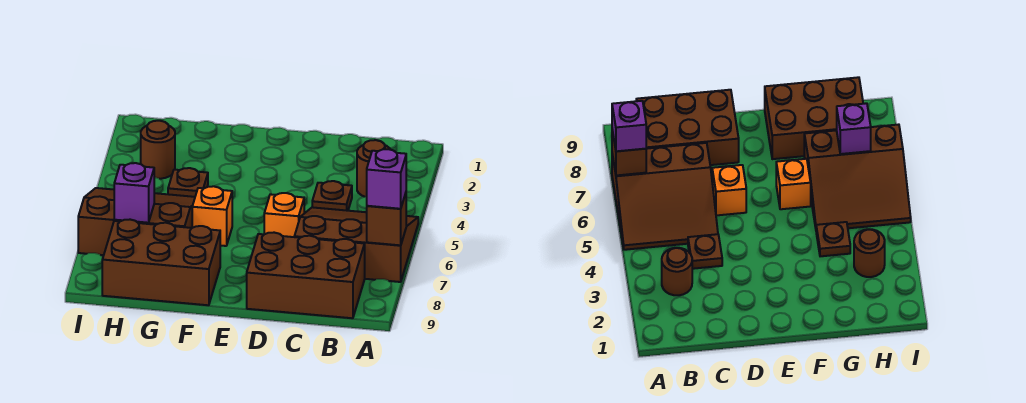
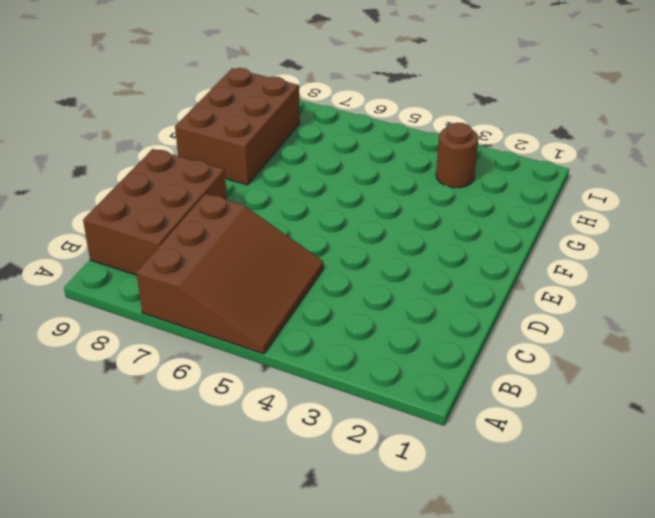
none -> brown round brick B3 level 1
none -> brown plate C4 level 1
none -> orange brick D6 level 1

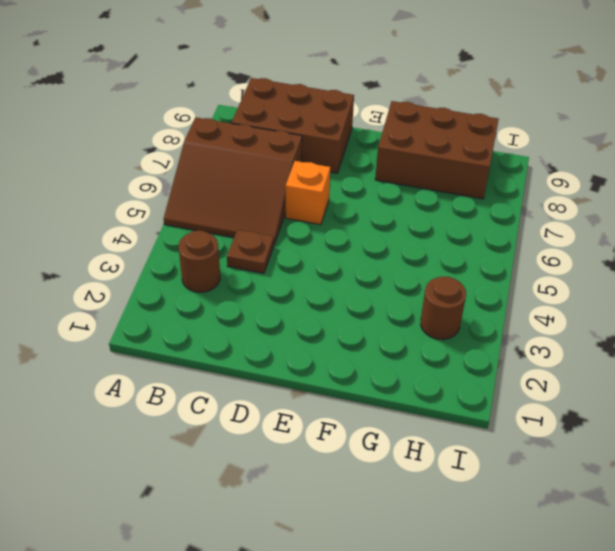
none -> orange brick F6 level 1
none -> brown plate G4 level 1
none -> brown slope G5:I7 level 1 top 7

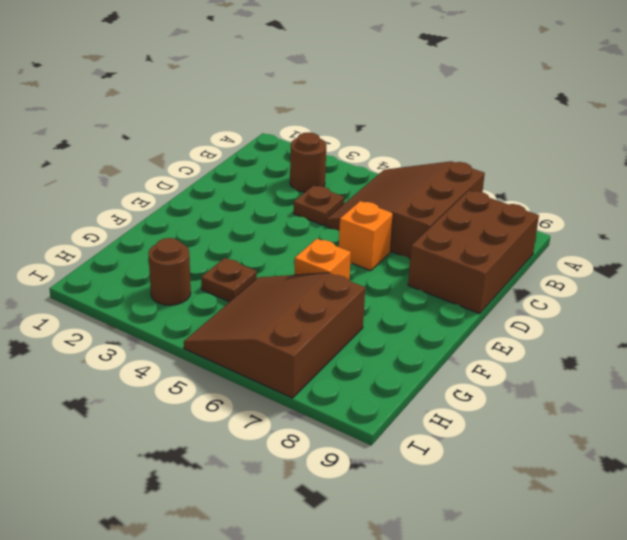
none -> brown brick F8:H9 level 1
none -> brown brick A7 level 2
none -> purple brick H7 level 2

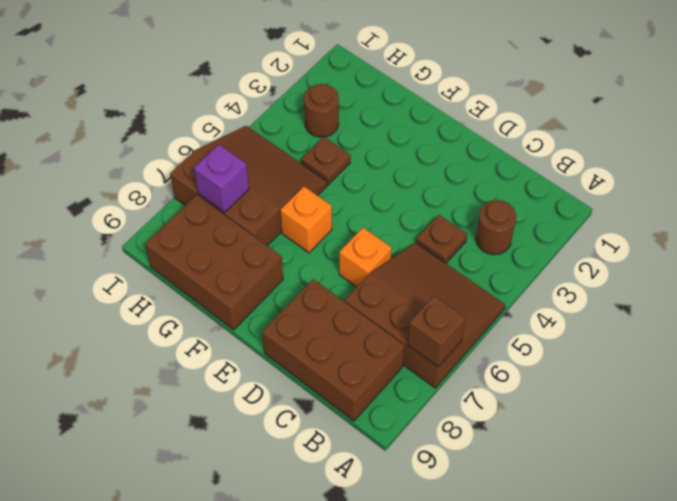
none -> purple brick A7 level 3

